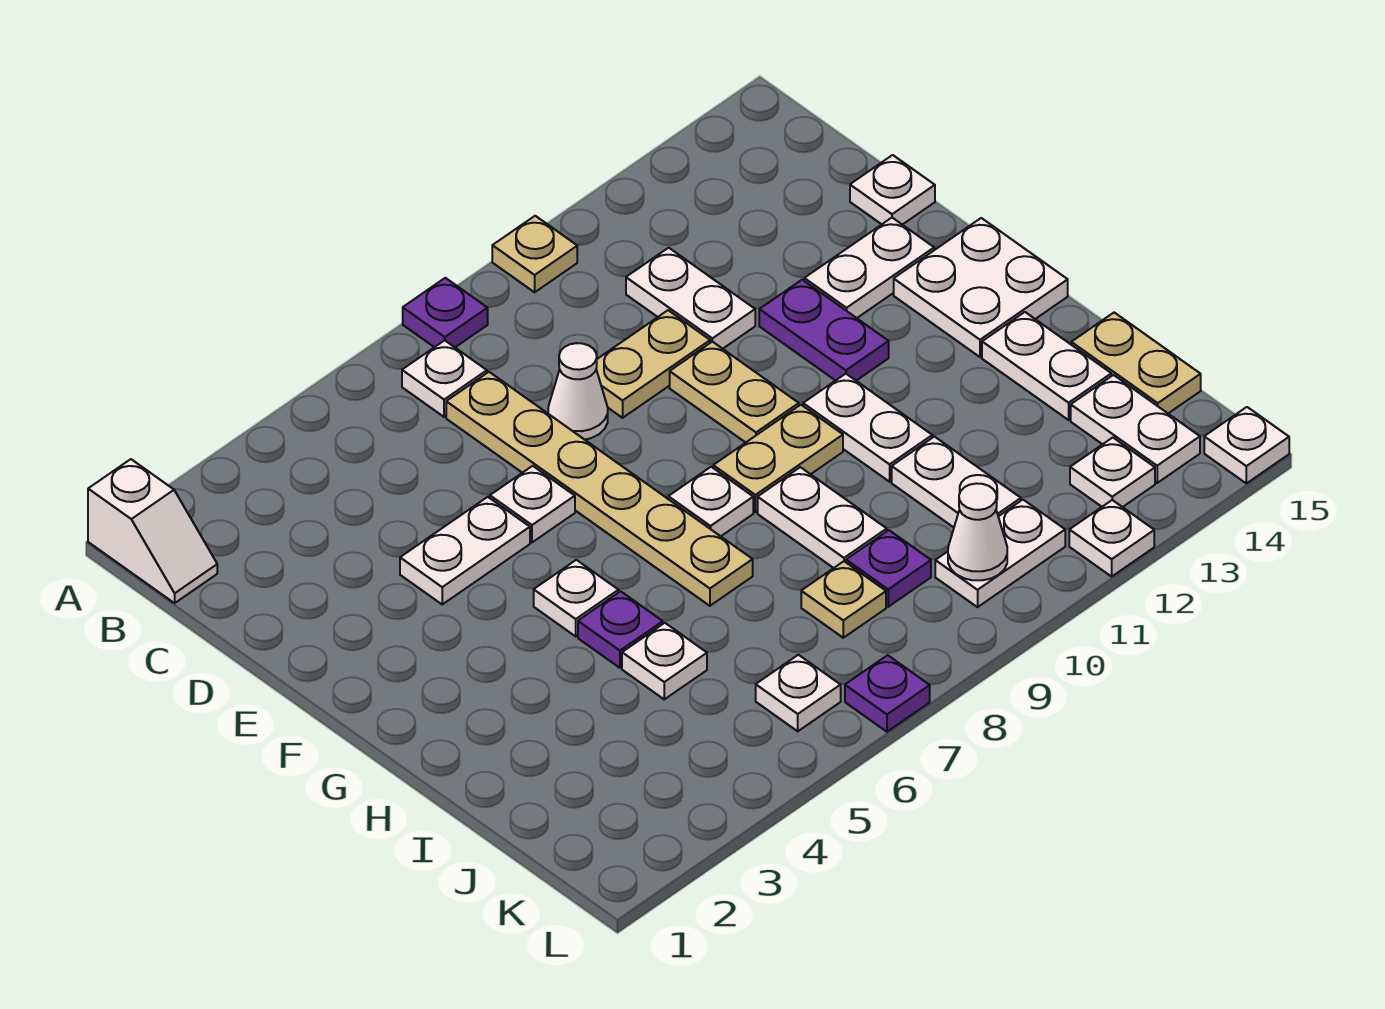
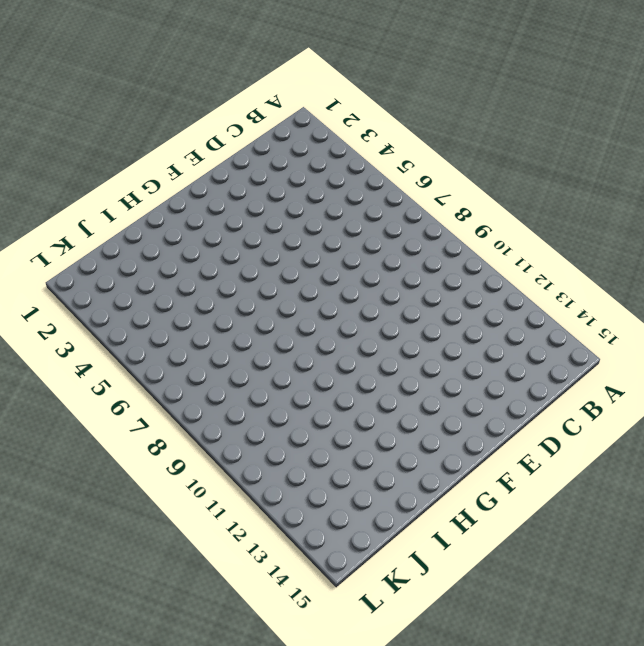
none -> white slope A1:B1 level 1 top A
none -> purple plate A8 level 1
none -> tan plate A10 level 1
none -> white plate B7 level 1

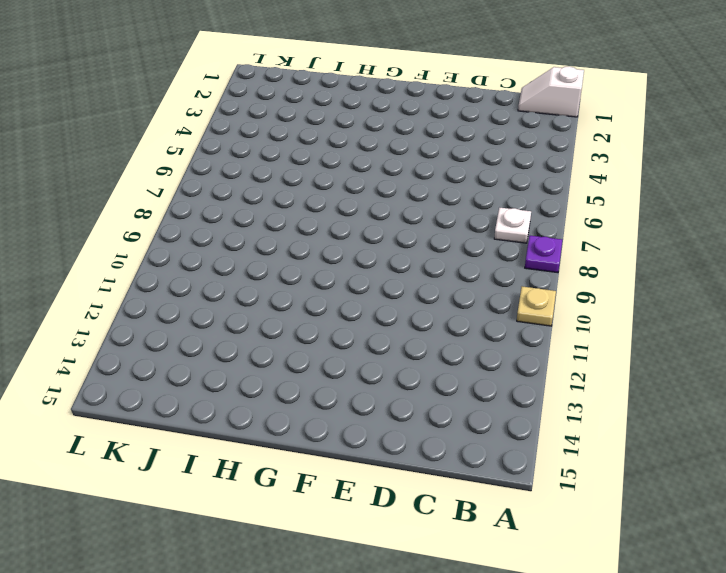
none -> tan plate C7:H7 level 1
none -> white plate C11:D11 level 1
none -> white cone D8 level 1
none -> tan plate D9:D10 level 1

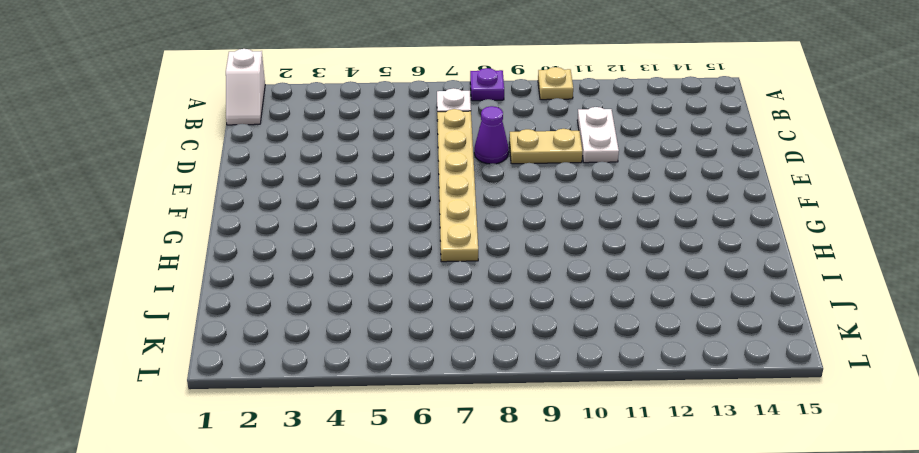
purple cone D8 level 1 -> white cone D8 level 1
none -> white plate D15 level 1
none -> white plate E4:E5 level 1
none -> white plate E6 level 1
none -> tan plate E10:F10 level 1

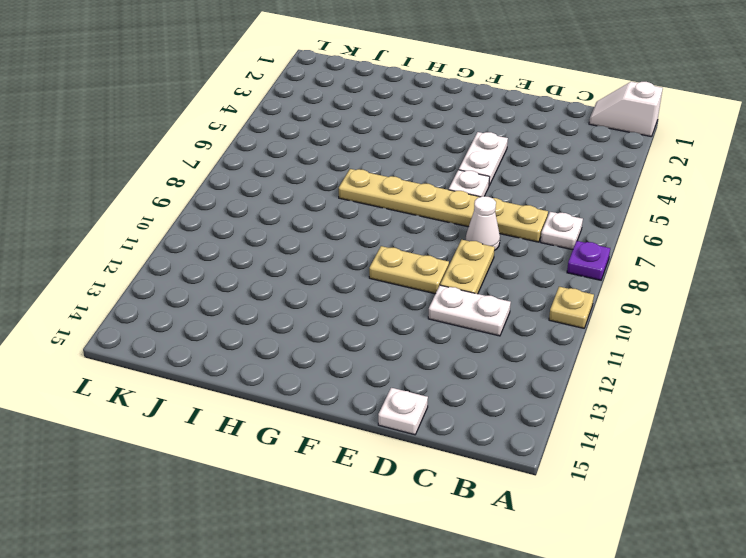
none -> purple plate E12:F12 level 1
none -> white plate E13:E14 level 1
none -> white plate F14:G15 level 1
none -> white plate G5 level 1

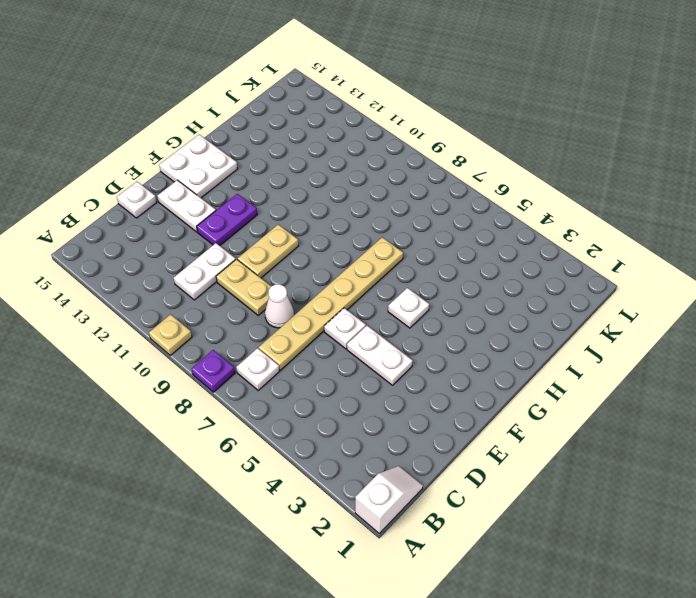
none -> white plate G8 level 1
none -> tan plate G9:G10 level 1
none -> white plate G11:H11 level 1
none -> purple plate H5 level 1

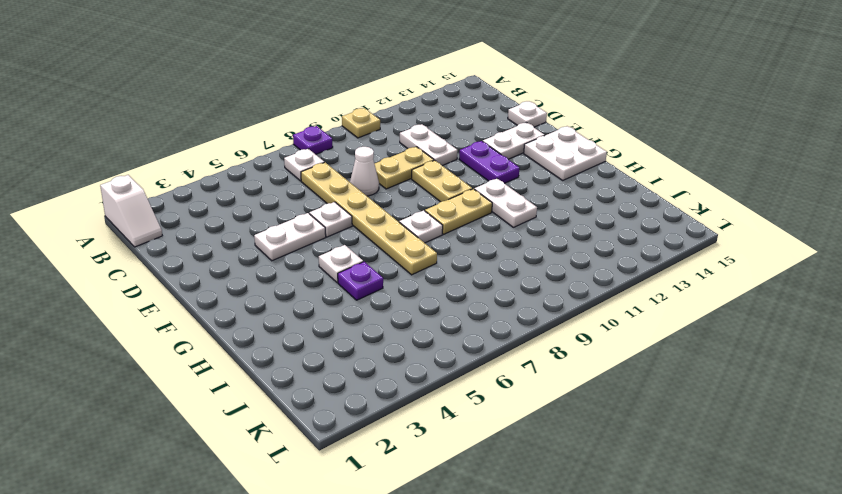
none -> white plate H9:I9 level 1
none -> white plate H14:I14 level 1
none -> white plate I5 level 1
none -> white plate I11:J11 level 1

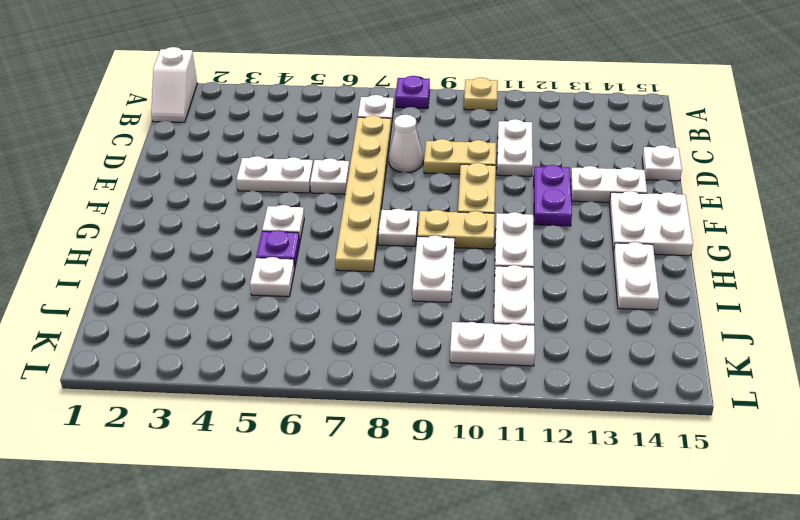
none -> tan plate I15:J15 level 1
none -> tan plate J8 level 1
none -> purple plate J9 level 1
none -> white plate J14:K14 level 1

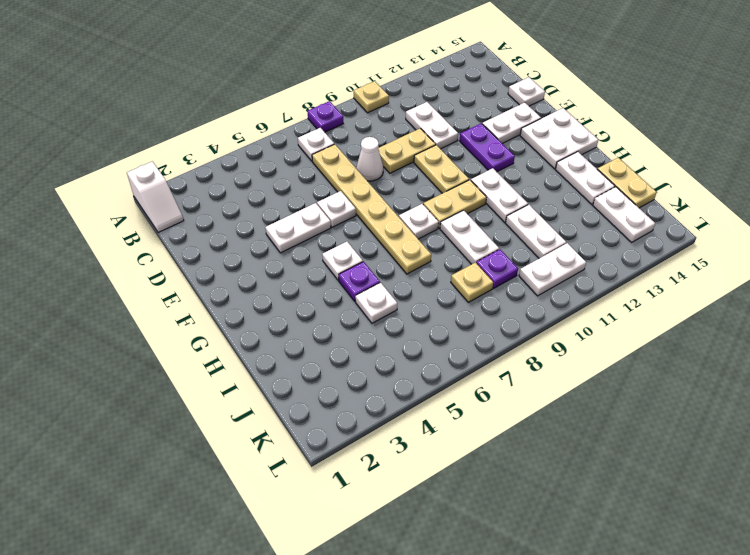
none -> white plate K6 level 1
none -> white plate K13 level 1
none -> purple plate L7 level 1
none -> white plate L12 level 1

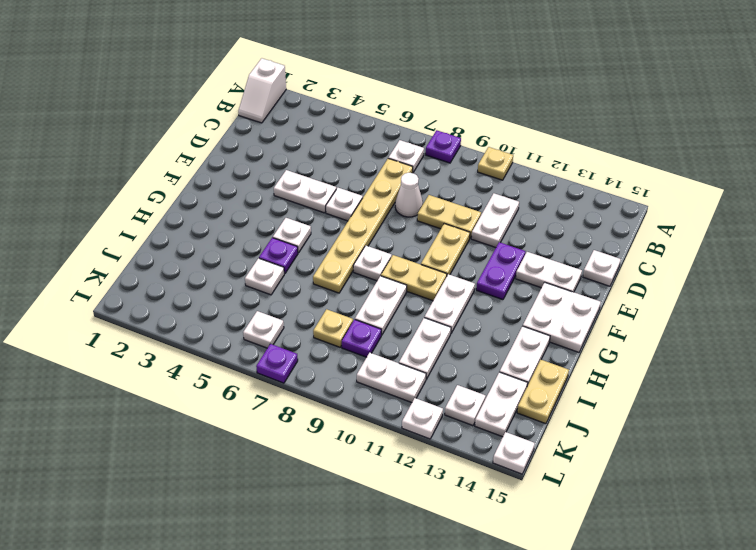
none -> white cone K10 level 2

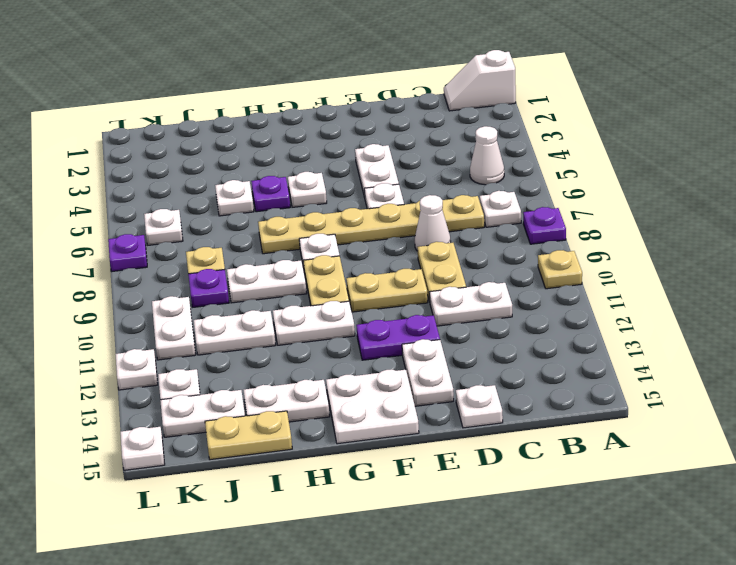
white cone B5 level 1 -> white cone K10 level 2

